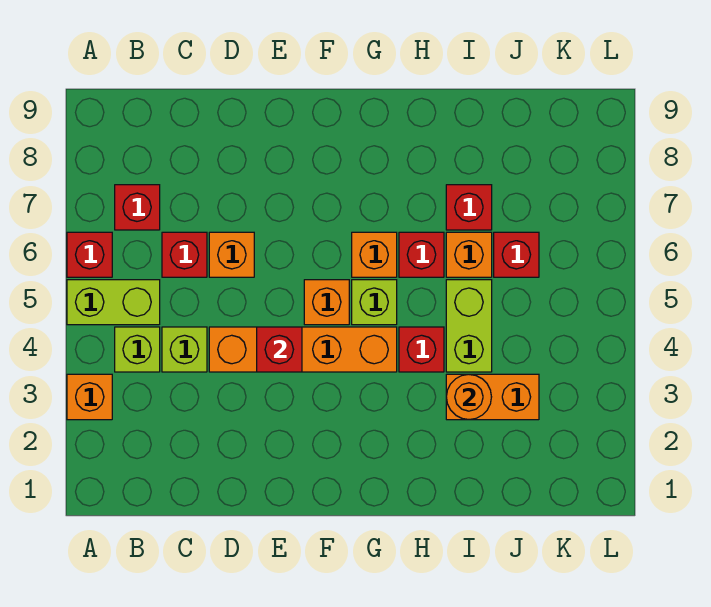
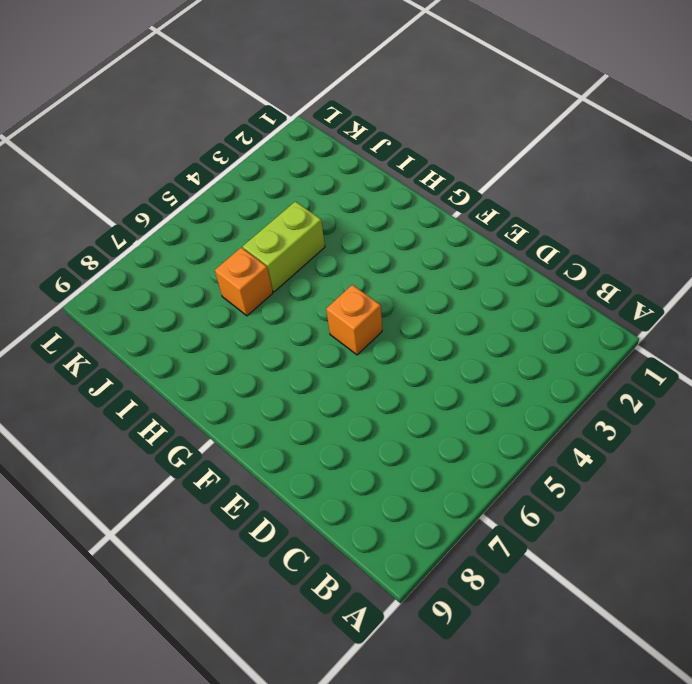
none -> orange brick A3 level 1
none -> lime brick A5:B5 level 1
none -> red brick A6 level 1

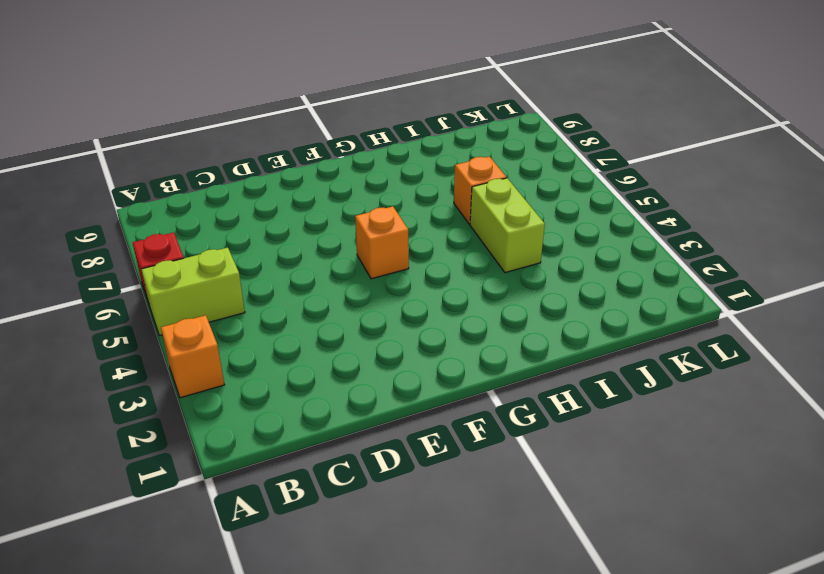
none -> lime brick B4 level 1
none -> red brick B7 level 1
none -> lime brick C4 level 1

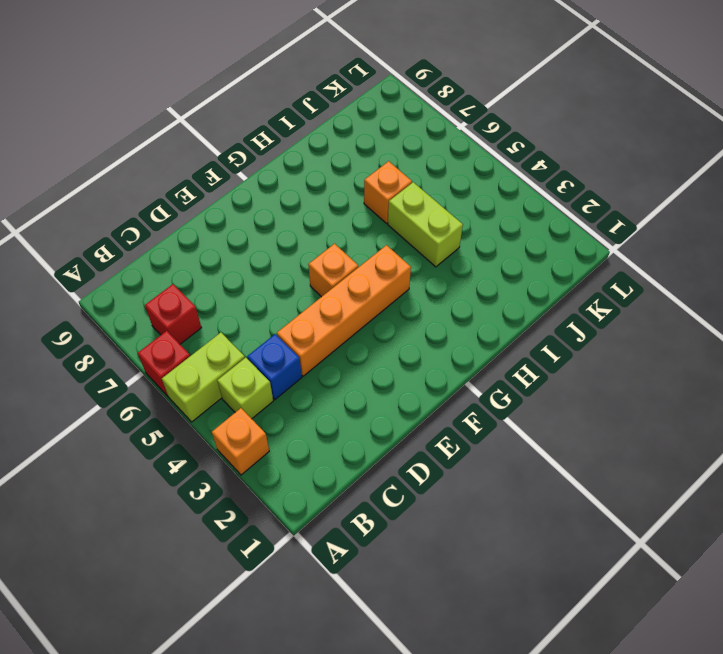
blue brick C4 level 1 -> lime brick C4 level 1
none -> red brick C6 level 1
none -> orange brick D6 level 1
none -> lime brick G5 level 1

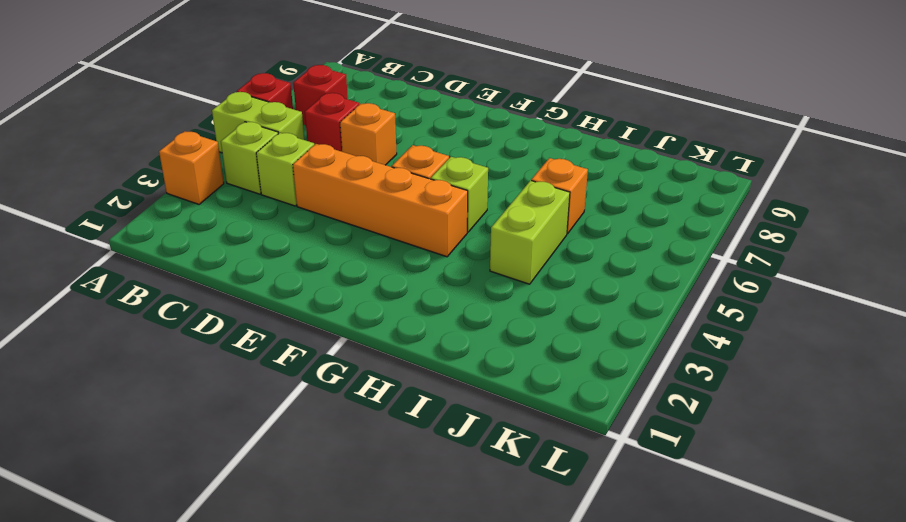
none -> orange brick G6 level 1
none -> red brick H4 level 1
none -> red brick H6 level 1

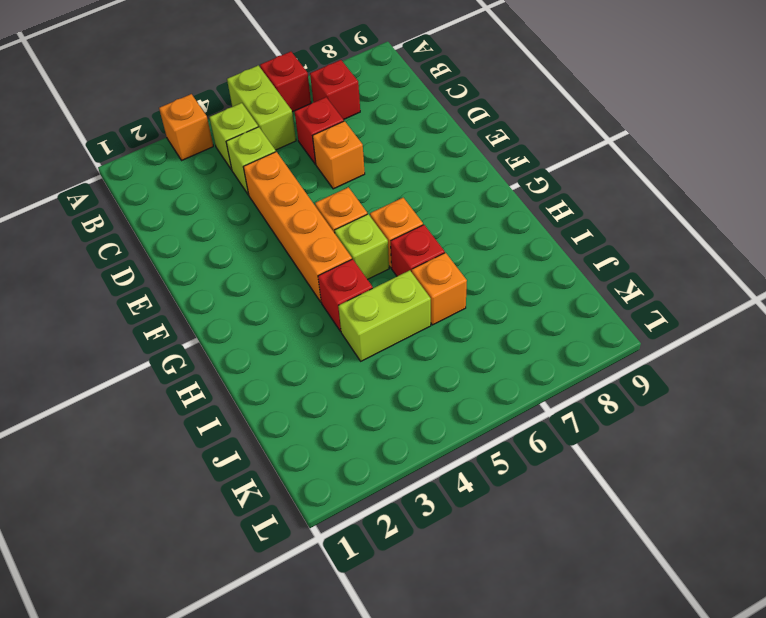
none -> orange brick I3:J3 level 1
none -> red brick I7 level 1
none -> red brick J6 level 1

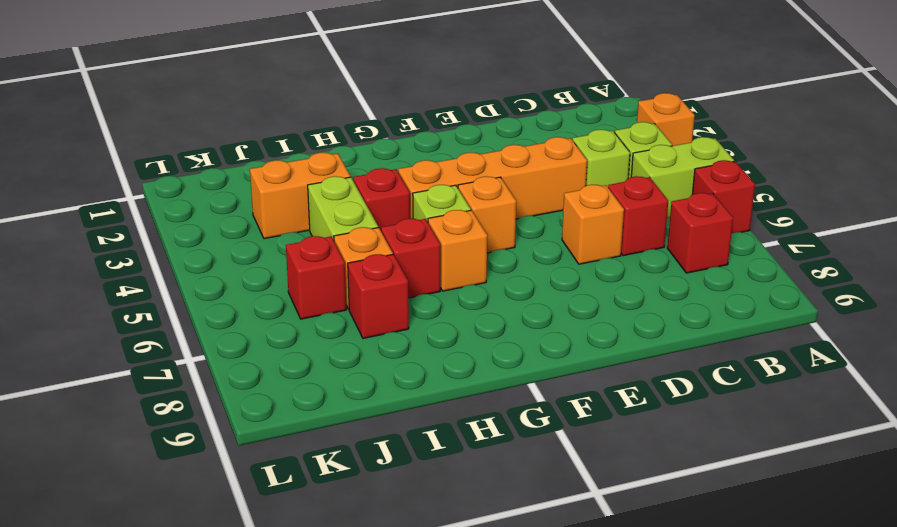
none -> red brick E4 level 2
none -> orange round brick I3 level 2

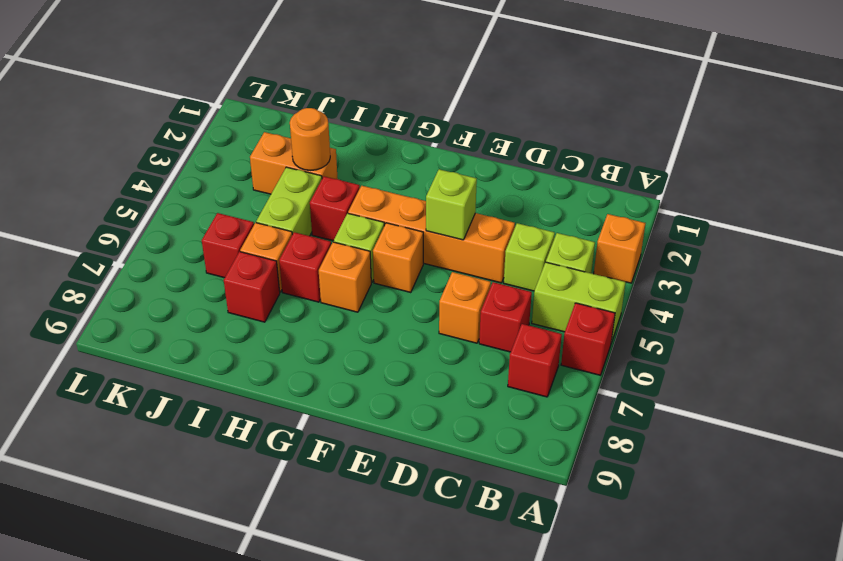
lime brick E4 level 2 -> red brick E4 level 2

